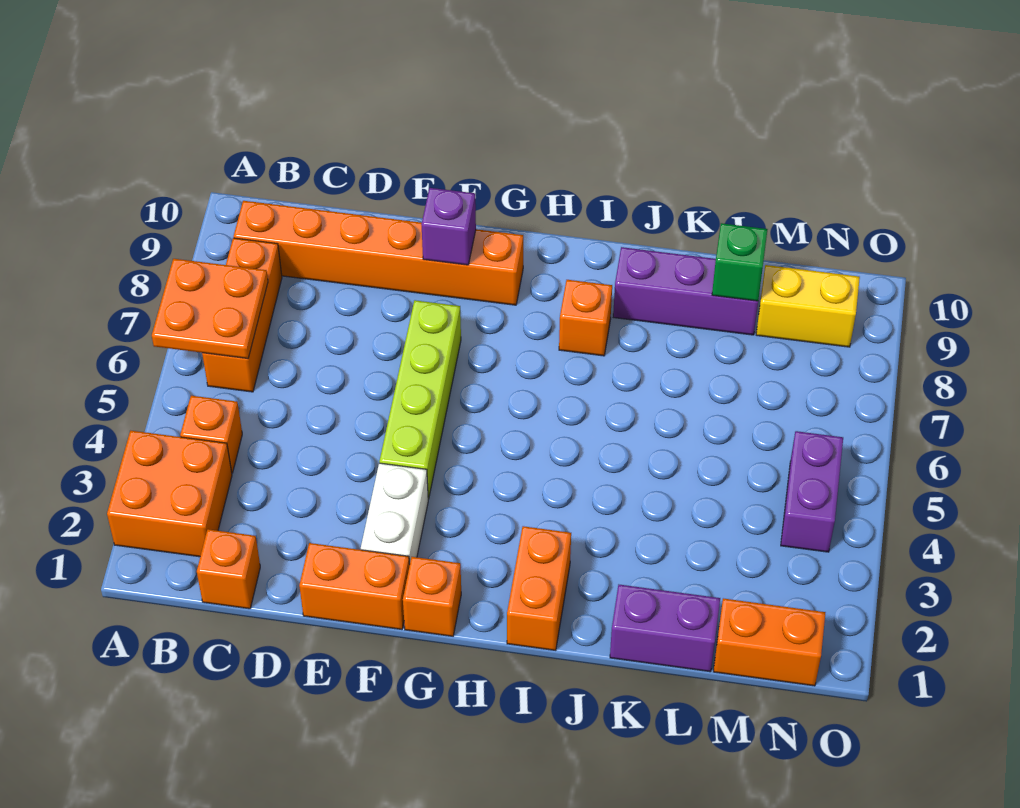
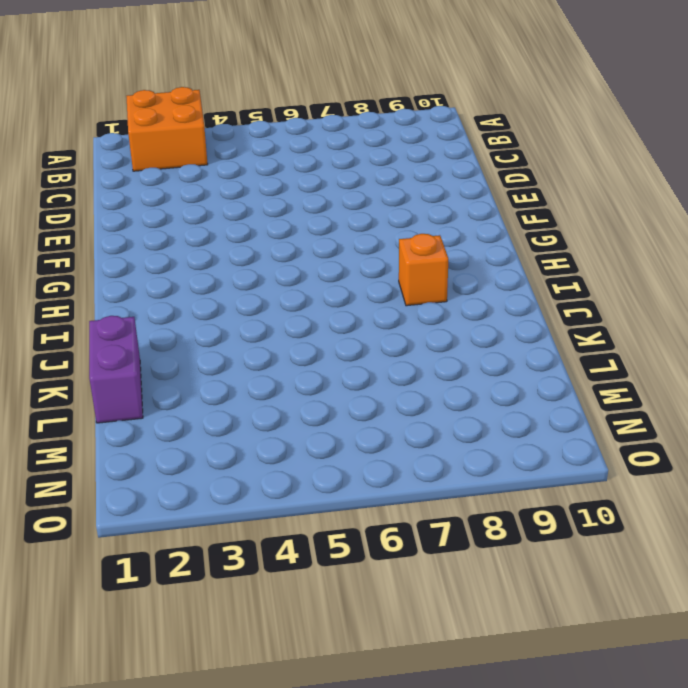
none -> orange brick B4 level 1
none -> orange brick B6:B8 level 1
none -> orange brick B9:G9 level 1

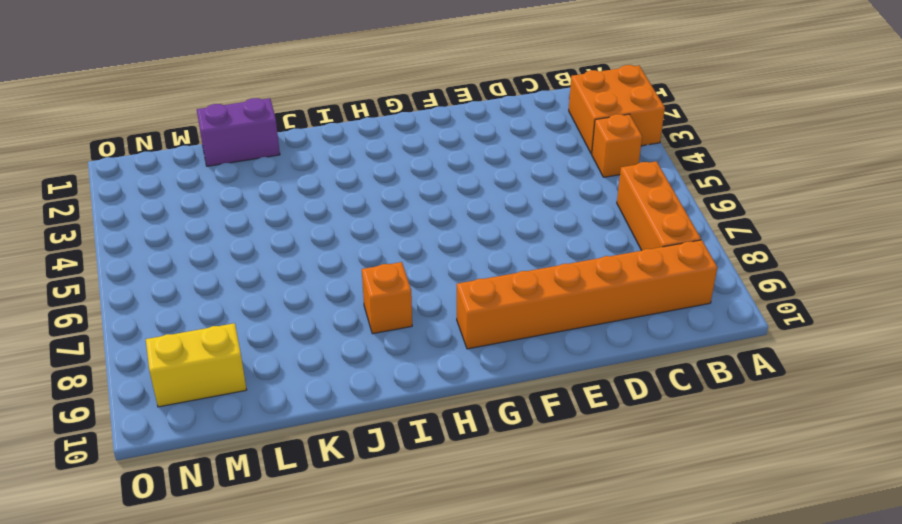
none -> orange brick C1 level 1
none -> orange brick E1:F1 level 1
none -> white brick F2:F3 level 1

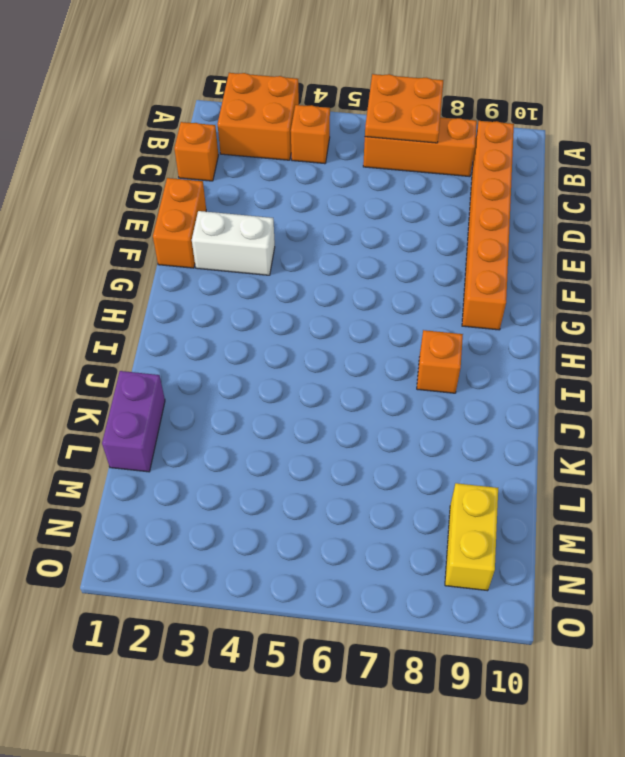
none -> lime brick F4:F7 level 1
none -> orange brick G1 level 1
none -> orange brick I1:I2 level 1

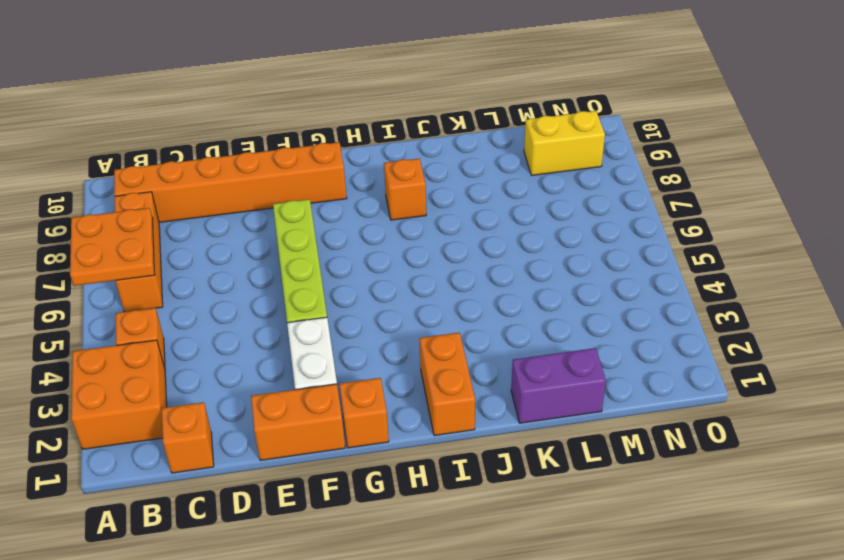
none -> purple brick J9:L9 level 1
none -> orange brick M1:N1 level 1
none -> purple brick N4:N5 level 1

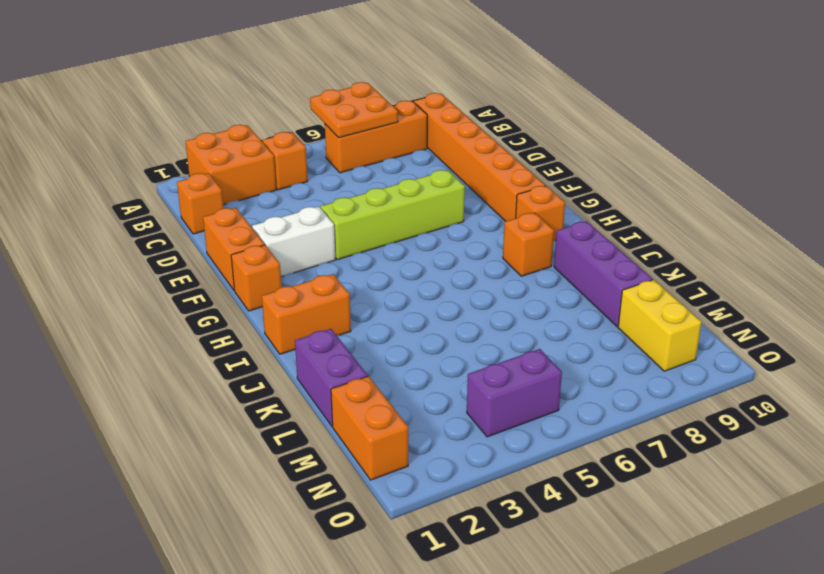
orange brick H9 level 1 -> none
none -> purple brick F9 level 2
none -> green brick L9 level 2

